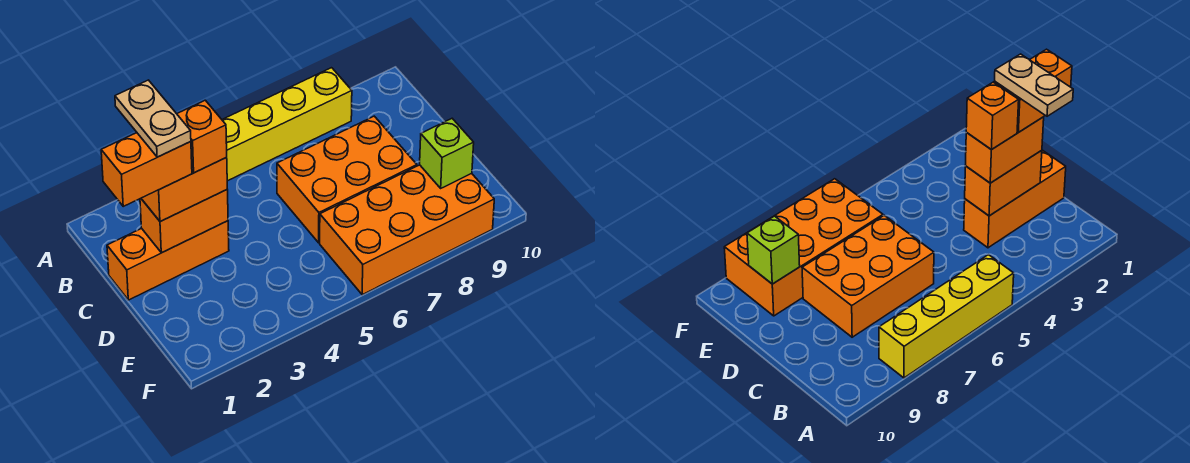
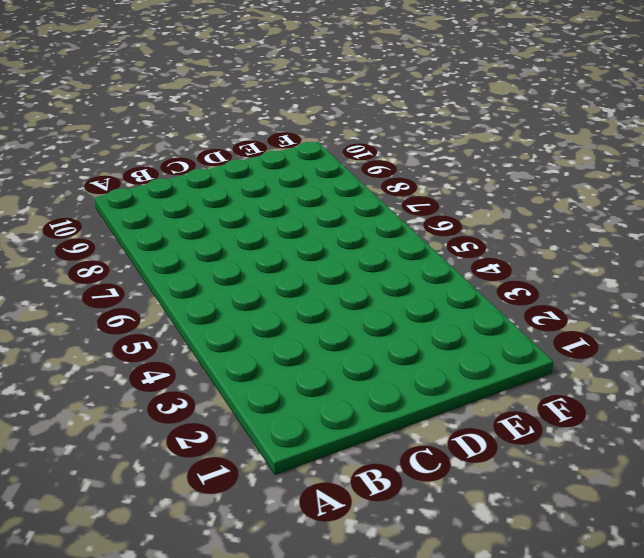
none -> yellow brick A5:A8 level 1
none -> orange brick C1:C3 level 1

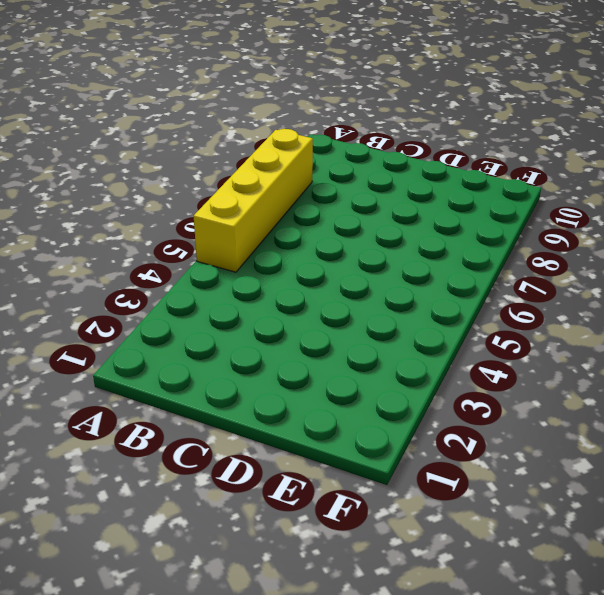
none -> orange brick C1:C3 level 1
none -> orange brick C6:D8 level 1

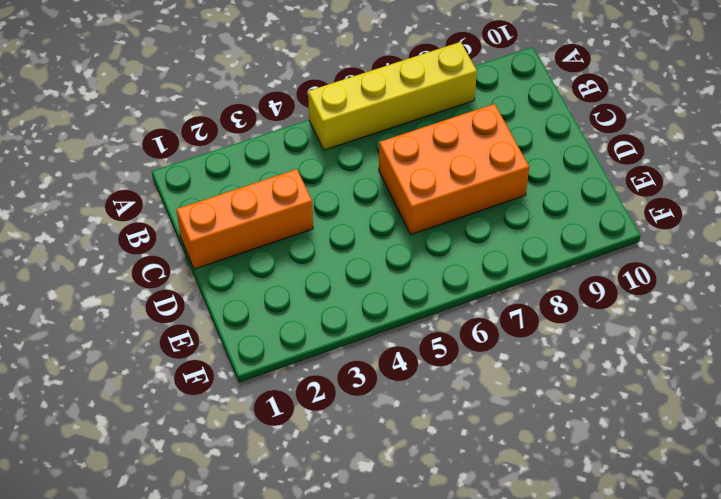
none -> orange brick E6:F9 level 1
none -> orange brick C2:C3 level 2

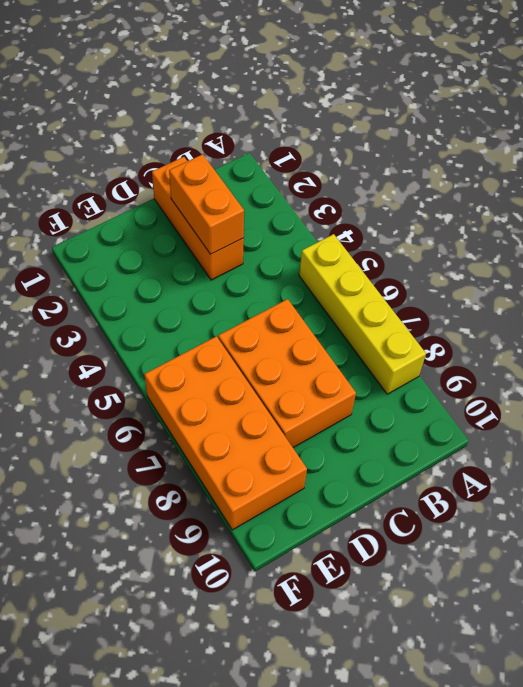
none -> lime brick E9 level 2
none -> orange brick C2:C3 level 3

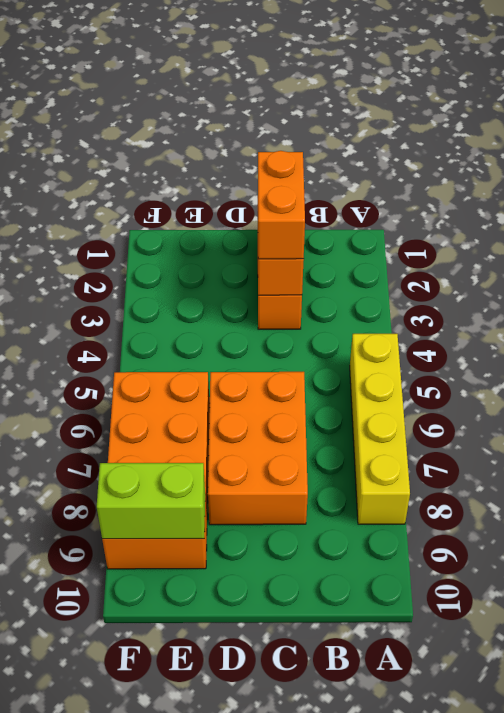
lime brick E9:F9 level 2 -> lime brick E9 level 2
none -> orange brick C1:C2 level 4
none -> orange brick C3 level 4

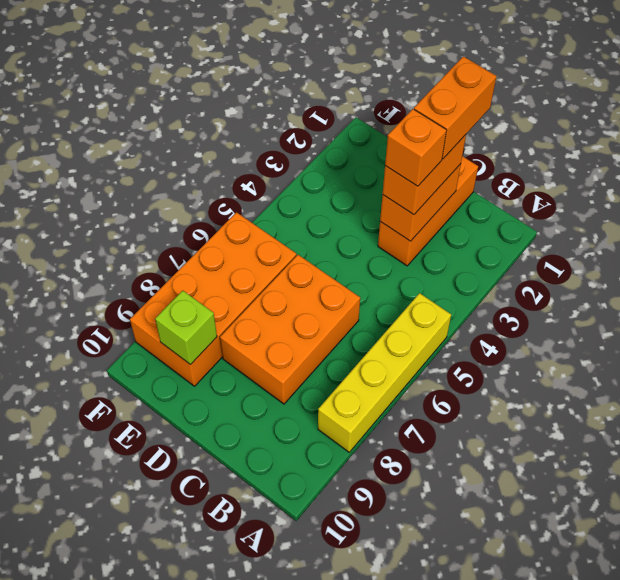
none -> tan plate B2:C2 level 5

